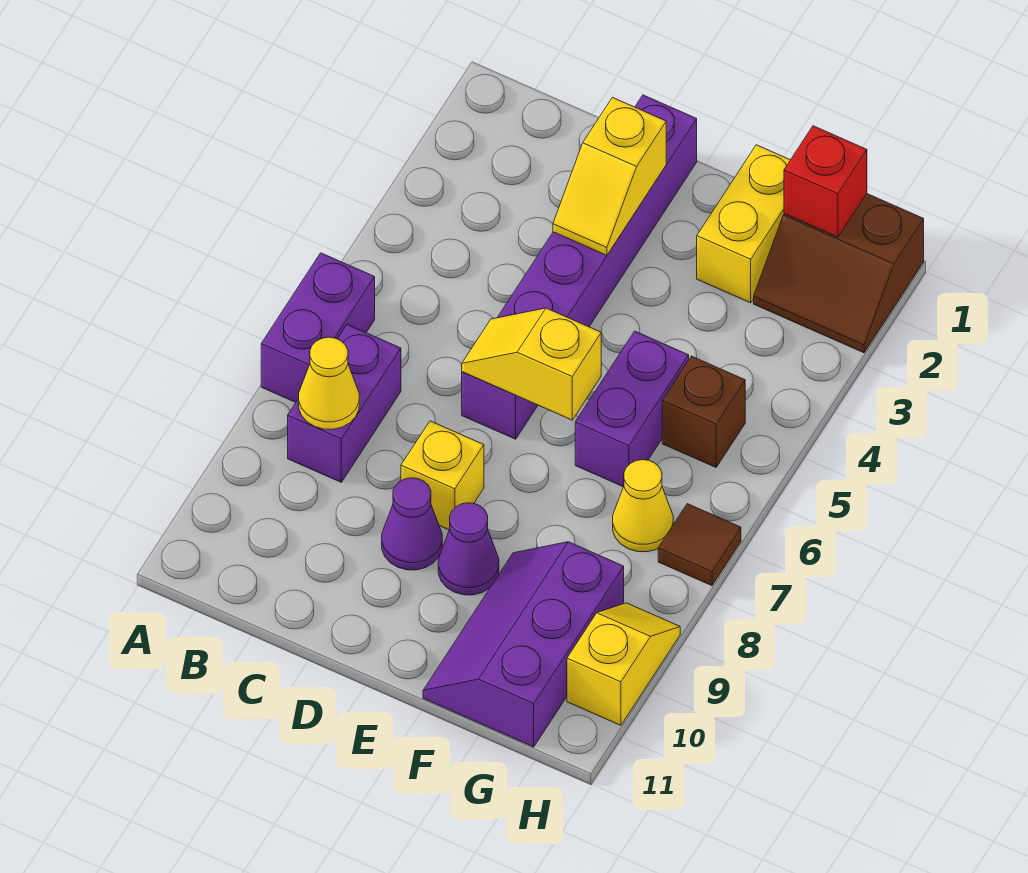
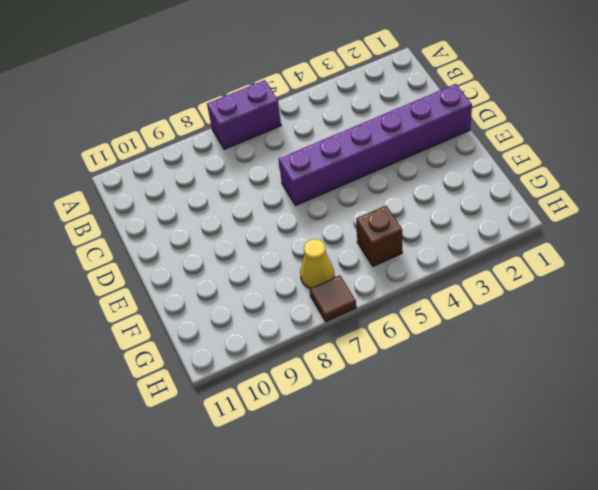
none -> purple brick B7:B8 level 1
none -> yellow brick D8 level 1
none -> purple cone D9 level 1

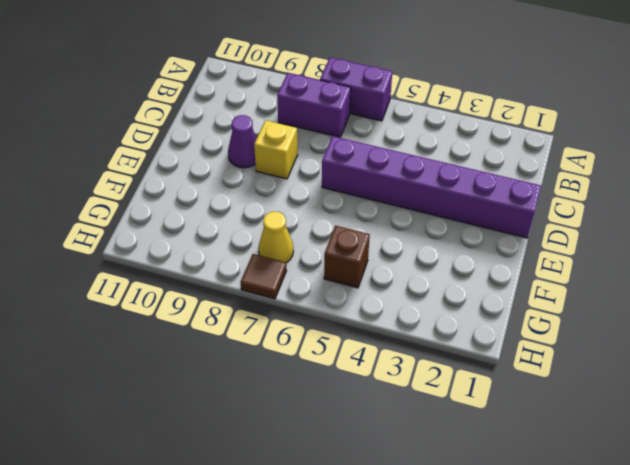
none -> purple cone E9 level 1
none -> yellow brick F1:F2 level 1
none -> purple brick F5:F6 level 1

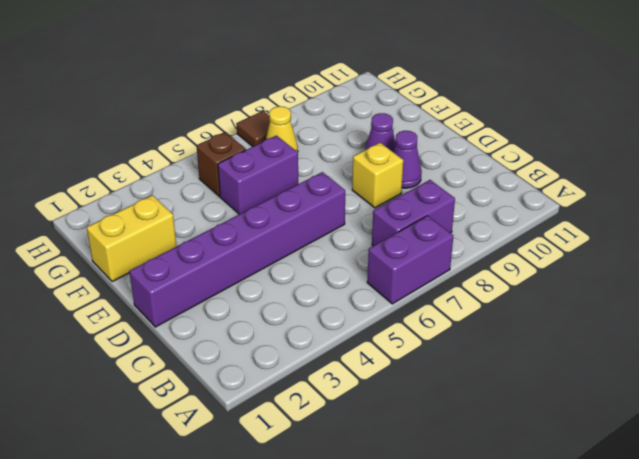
none -> purple slope F9:G11 level 1 top G
none -> brown slope G1:H2 level 1 top 1
none -> yellow slope H9:H10 level 1 top 10

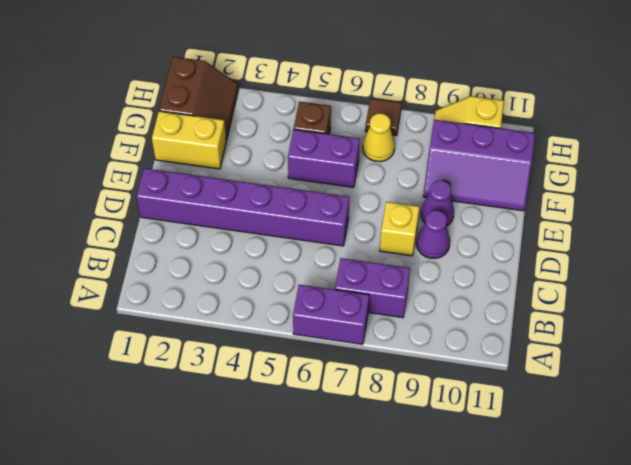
none -> yellow cone B8 level 2
none -> yellow slope D2:D3 level 2 top 2
none -> yellow slope D6:E6 level 2 top E

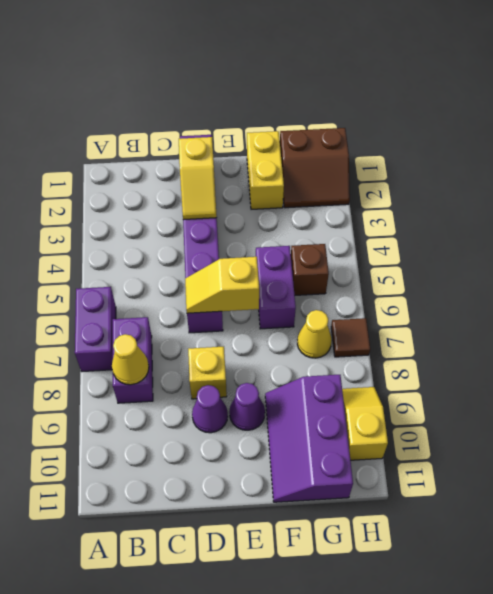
none -> red brick G1 level 2

